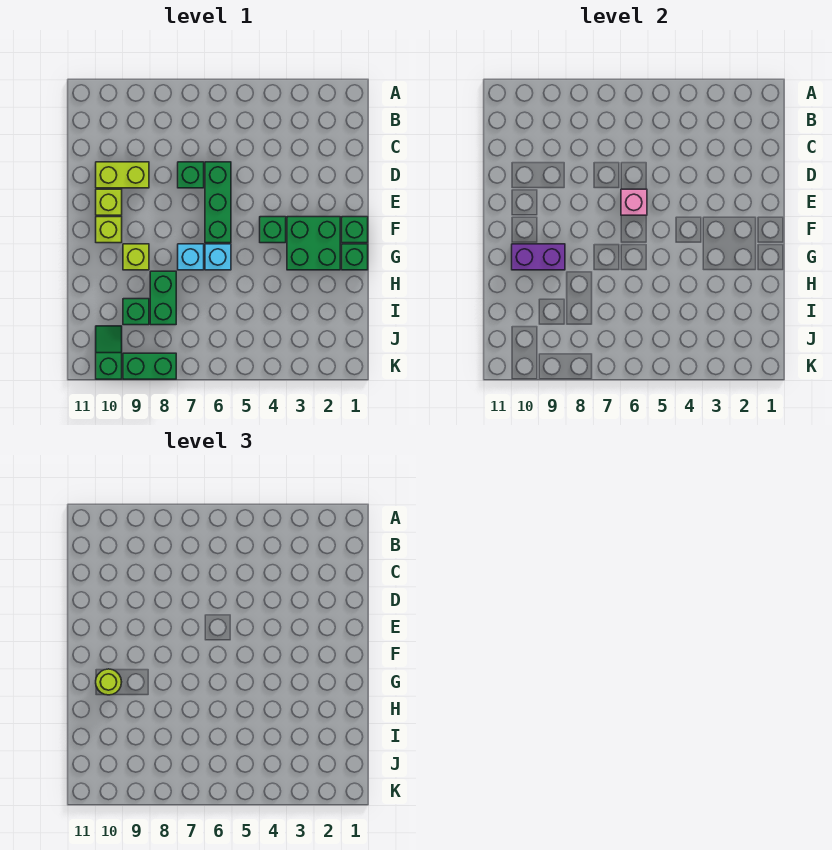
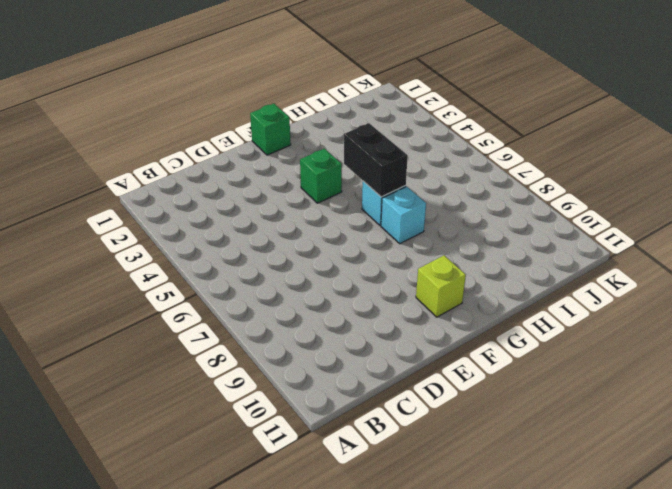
black brick G5:G6 level 2 -> none
none -> green brick D6:F6 level 1
none -> green brick D7 level 1
none -> lime brick D9:D10 level 1

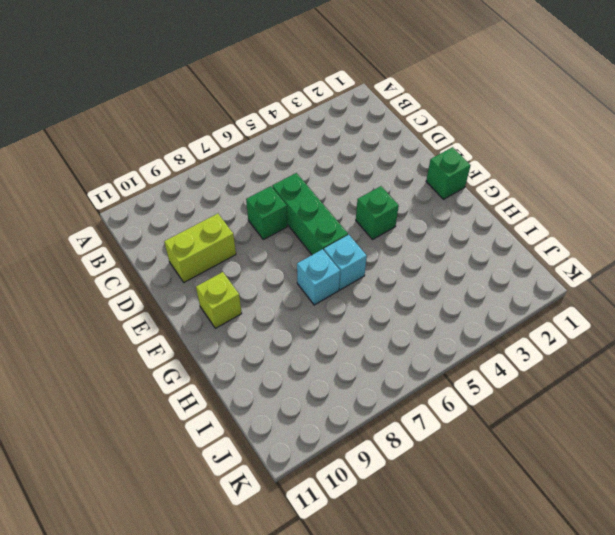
none -> lime brick E10 level 1
none -> green brick F2:G3 level 1
none -> green brick G1 level 1

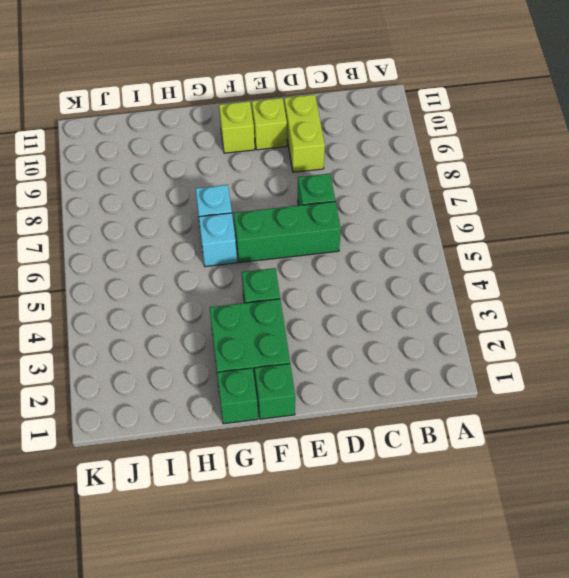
none -> lime brick G9 level 1
none -> green brick H8:I8 level 1
none -> green brick I9 level 1

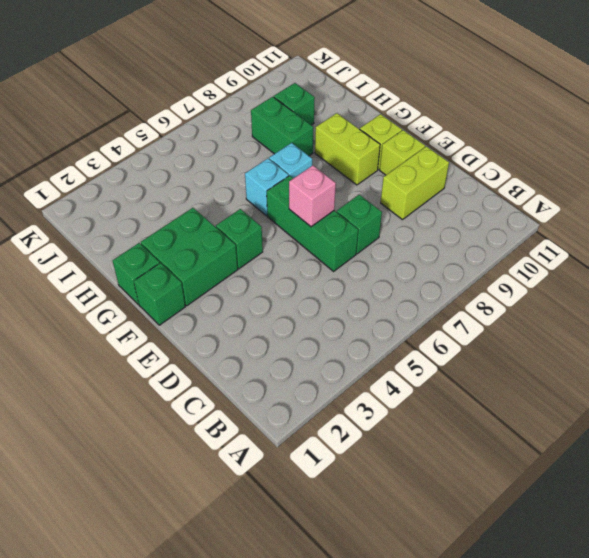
lime brick F9:G9 level 1 -> lime brick G9 level 1
none -> green slope J10:K10 level 1 top K
none -> green brick K8:K9 level 1
none -> purple brick G9:G10 level 2

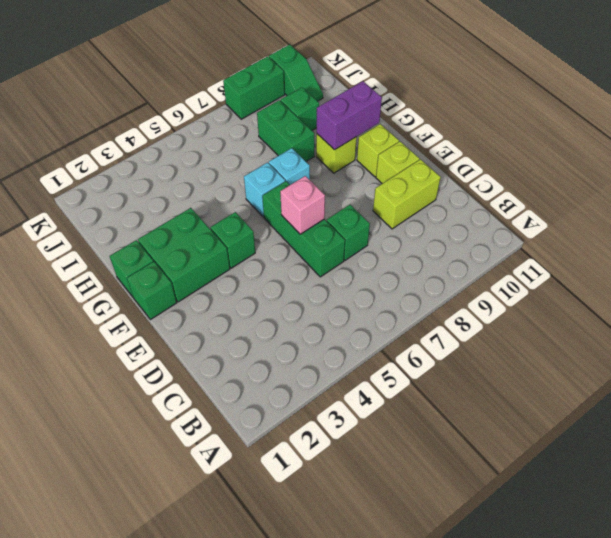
none -> lime round brick G10 level 3

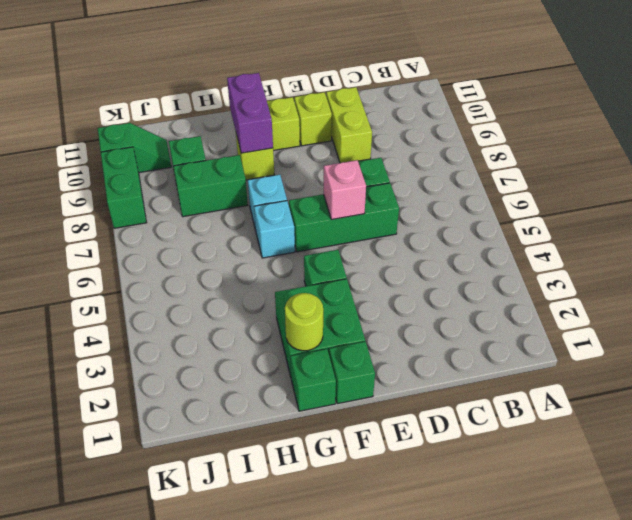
lime round brick G2 level 2 -> lime round brick G10 level 3

